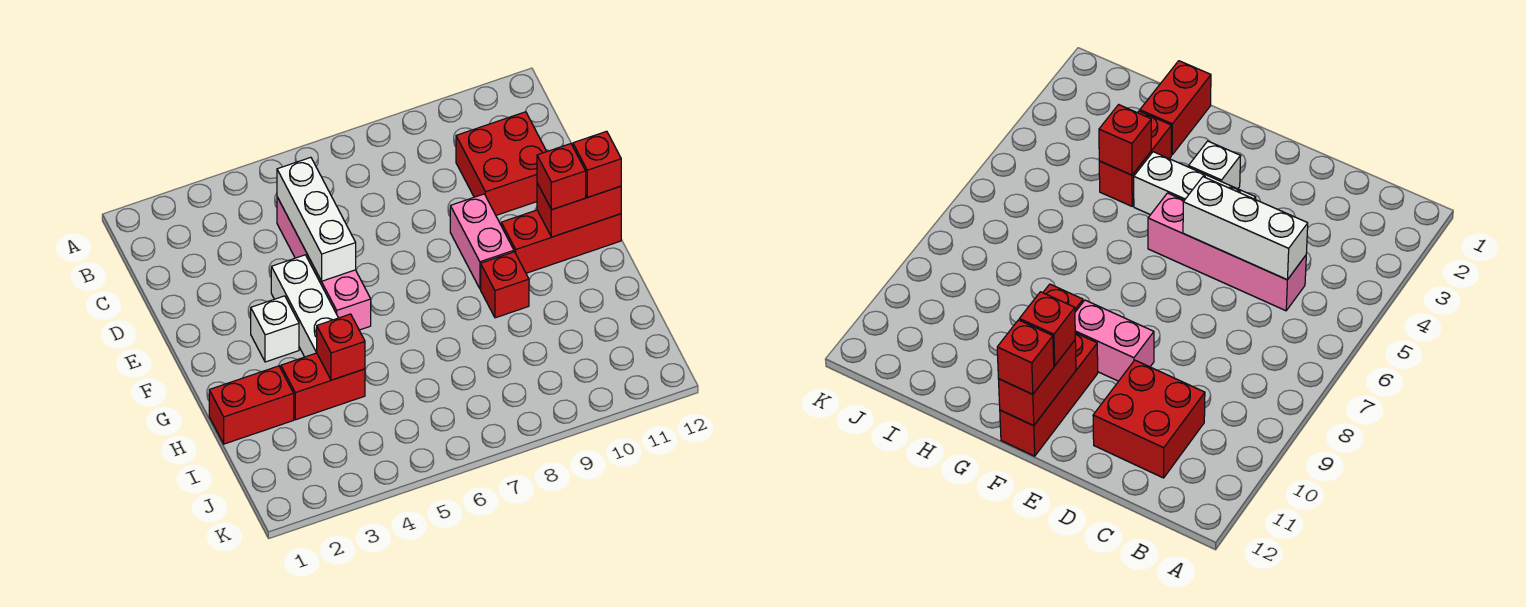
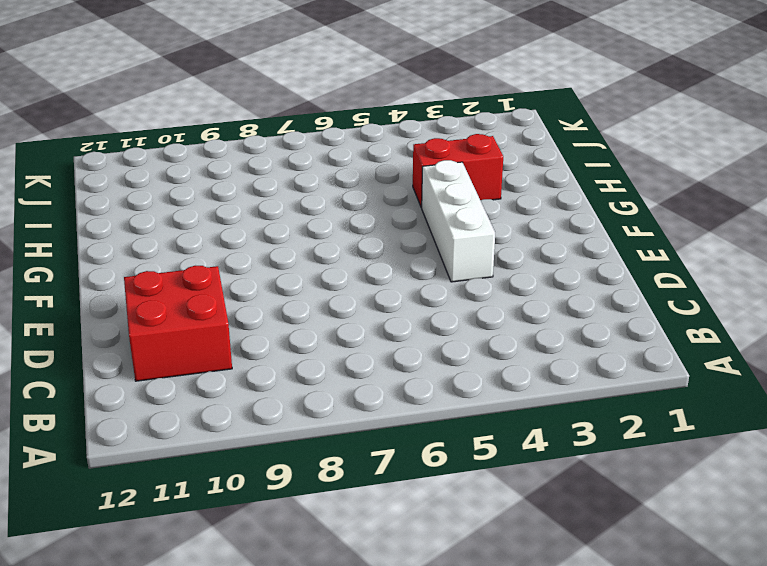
none -> pink brick C5:F5 level 1
none -> pink brick E9:F9 level 1
none -> white brick F3 level 1

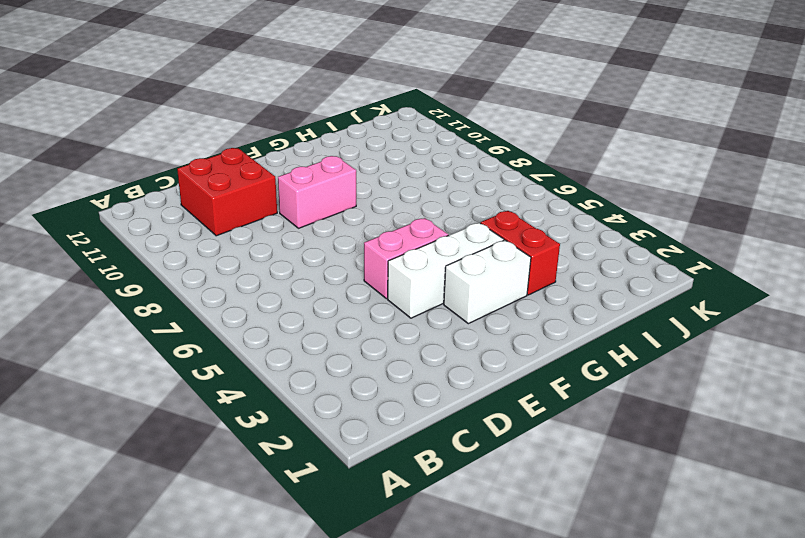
pink brick E5:F5 level 1 -> pink brick C5:F5 level 1
white brick F3:G3 level 1 -> white brick F3 level 1
none -> red brick F10:F12 level 1
none -> red brick G9 level 1
none -> red brick H1:H2 level 1

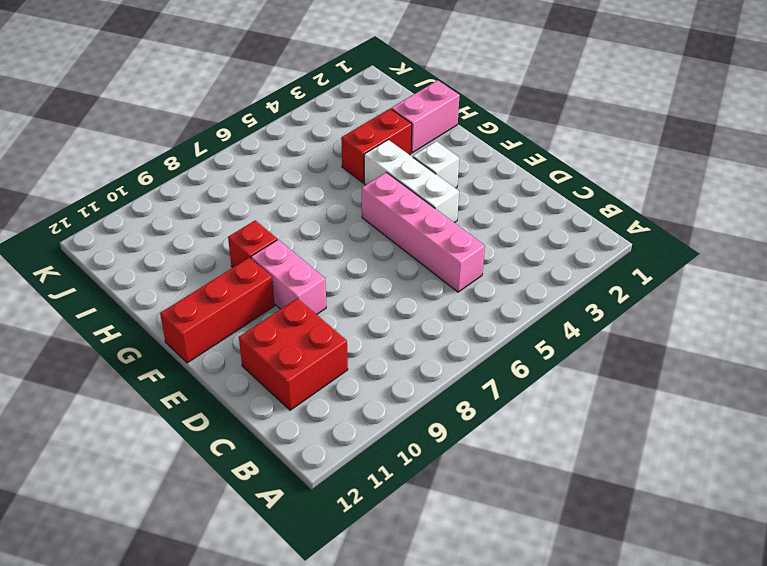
pink brick H1:H2 level 1 -> red brick H1:H2 level 1
none -> white brick C5:E5 level 2
none -> red brick F11:F12 level 2
none -> red brick H4 level 2

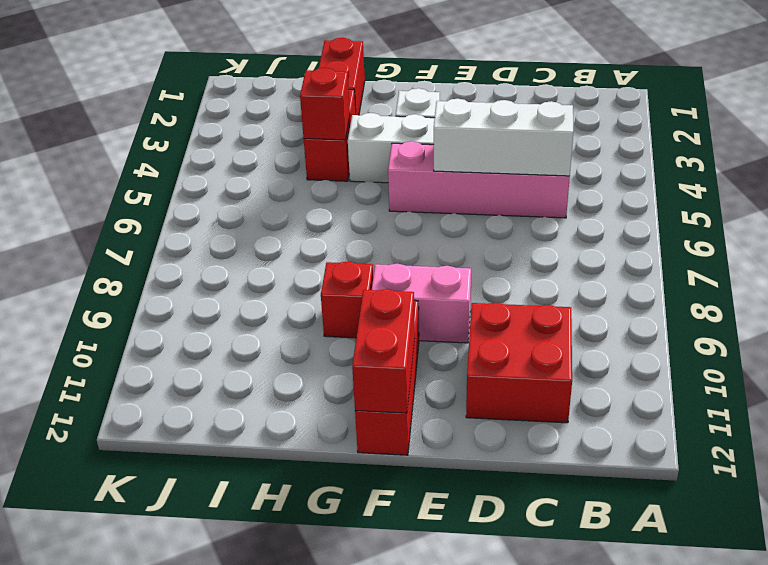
none -> red brick F11 level 3
none -> red brick F12 level 3

